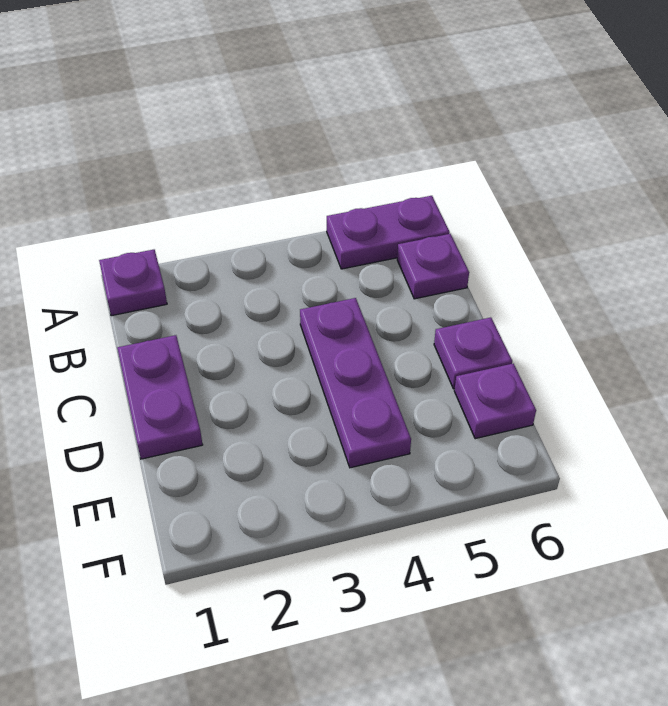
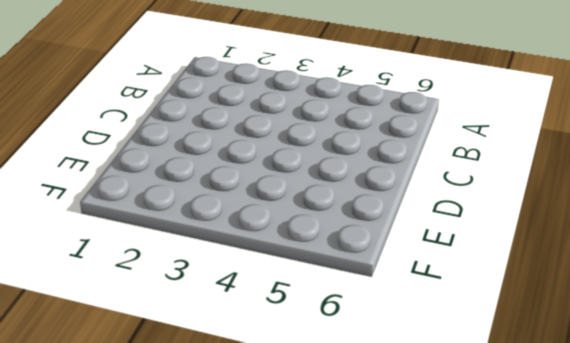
none -> purple plate A1 level 1
none -> purple plate A5:A6 level 1

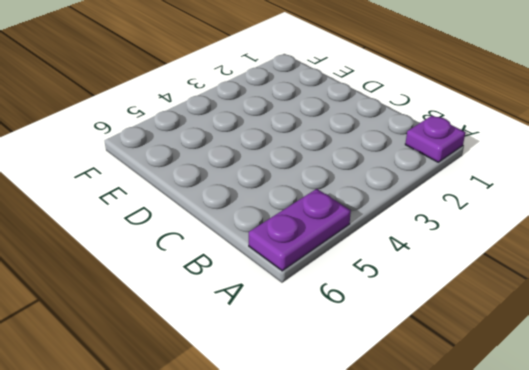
none -> purple plate B6 level 1
none -> purple plate C1:D1 level 1

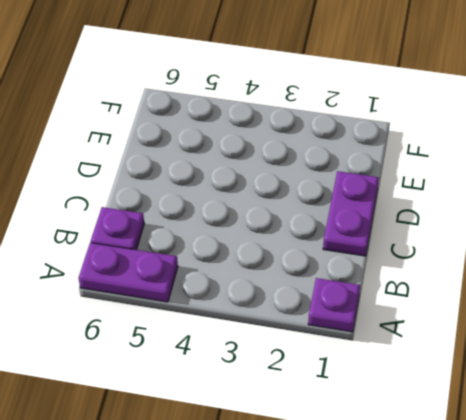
none -> purple plate C4:E4 level 1
none -> purple plate D6 level 1

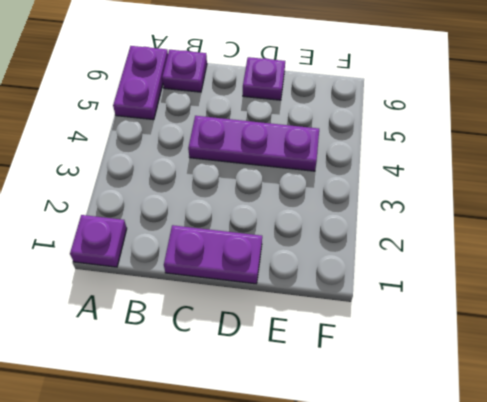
none -> purple plate E6 level 1

